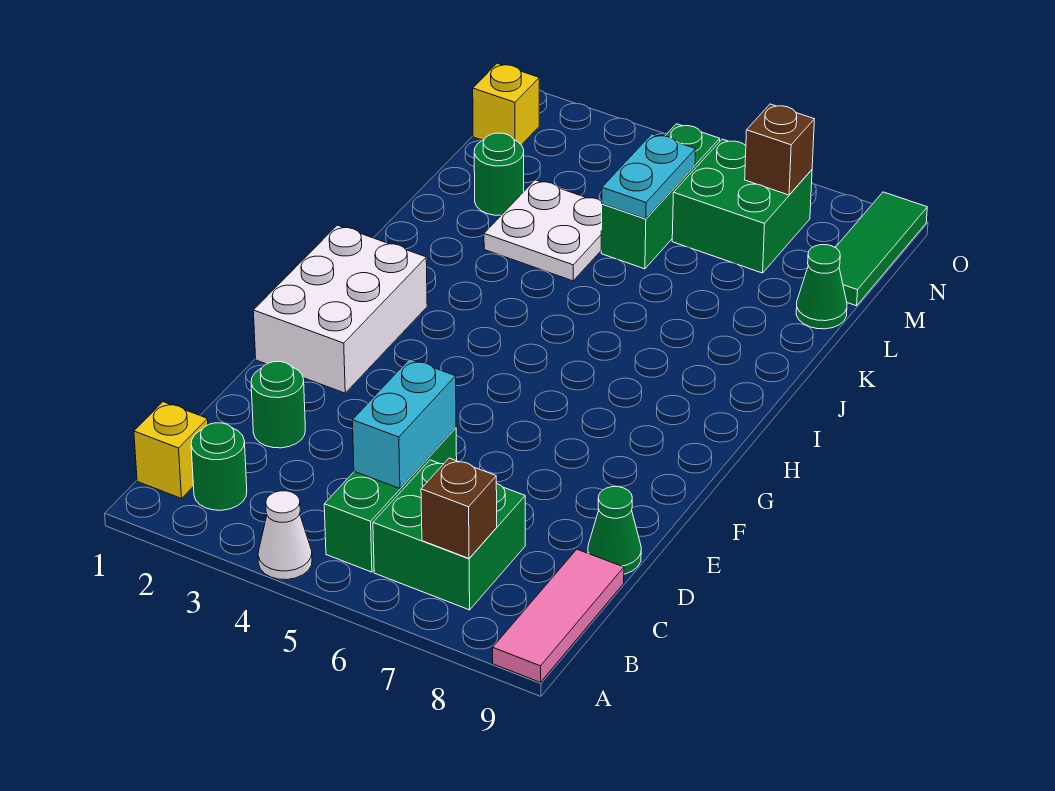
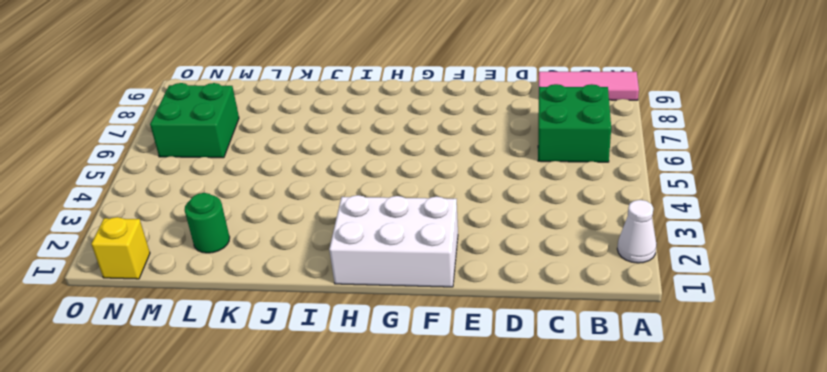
white cone A2 level 1 -> white cone A4 level 1
none -> yellow brick B1 level 1
none -> green round brick B2 level 1
none -> green brick B5:D5 level 1

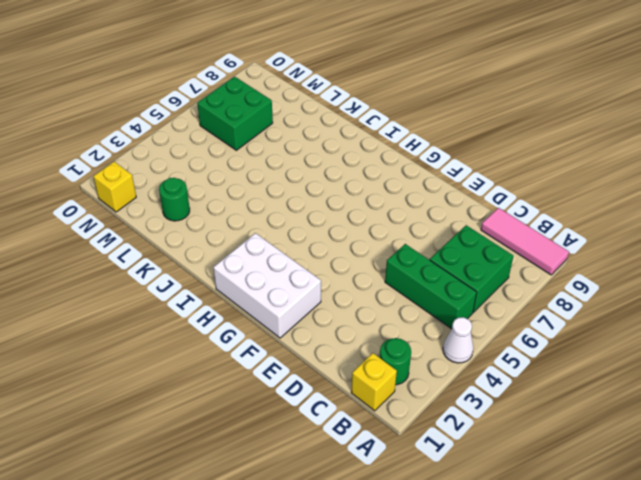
none -> green round brick D2 level 1
none -> green cone D9 level 1
none -> white plate K3:L4 level 1

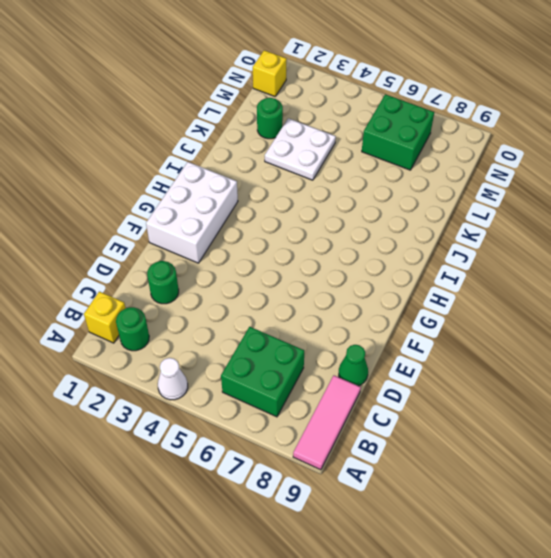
none -> green brick B5:D5 level 1
none -> green brick L5:N5 level 1
none -> green cone L9 level 1

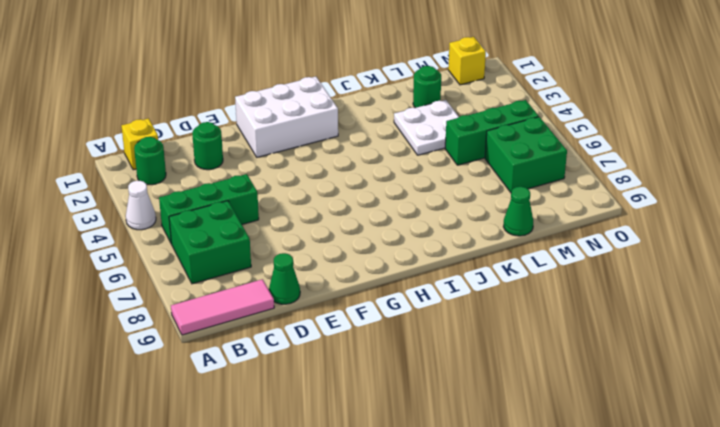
none -> green tile M9:O9 level 1
none -> brown brick B7 level 2
none -> cyan brick C5:D5 level 2

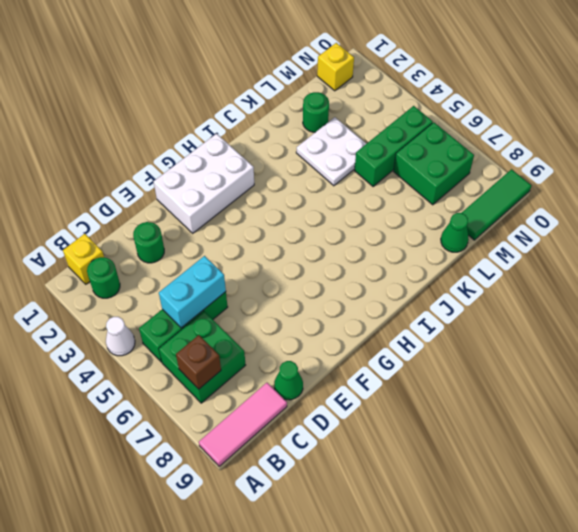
none -> cyan plate L5:M5 level 2
none -> brown brick N7 level 2

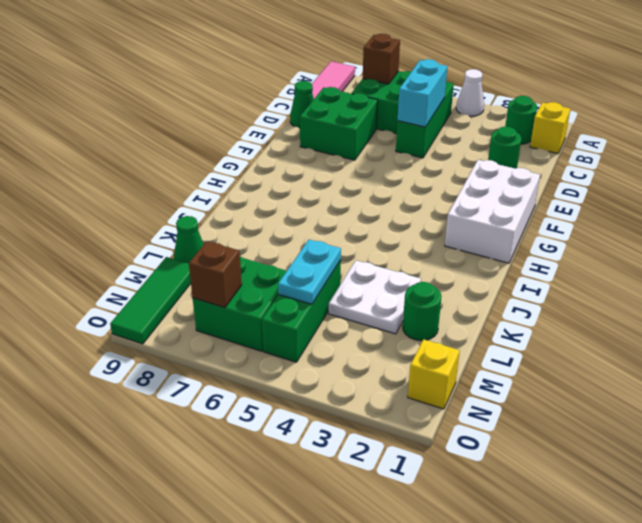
green brick D7:E8 level 1 -> none

